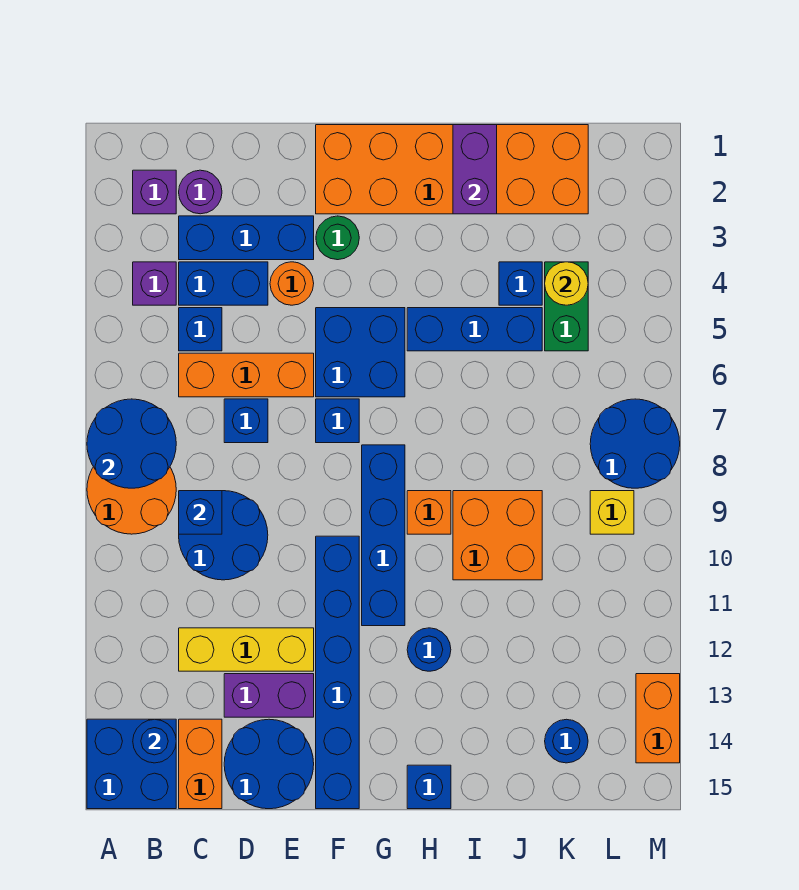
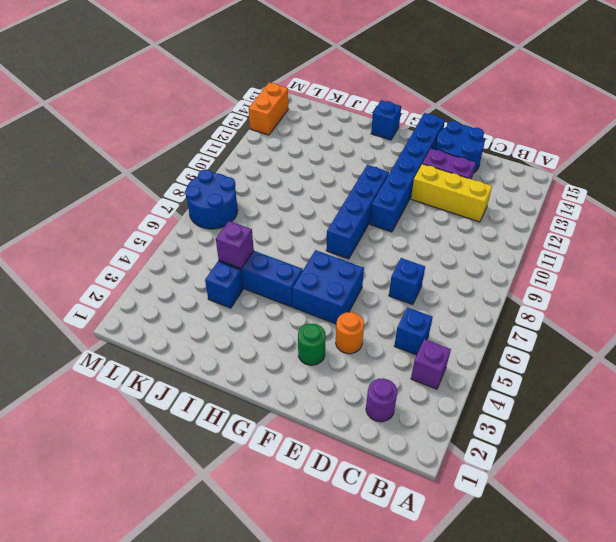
purple brick J5 level 2 -> purple brick B2 level 1
none -> orange round brick A8:B9 level 1
none -> blue brick A14:B15 level 1
none -> blue brick C3:E3 level 1
none -> blue brick C4:D4 level 1

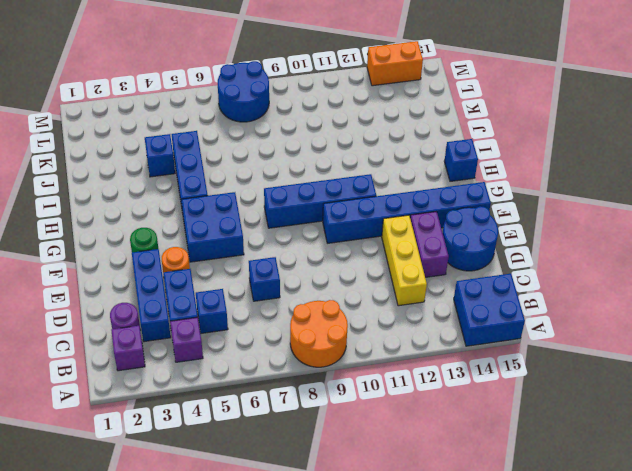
none -> orange brick C6:E6 level 1
none -> blue round brick C9:D10 level 1
none -> orange brick C14:C15 level 1
none -> orange brick F1:K2 level 1

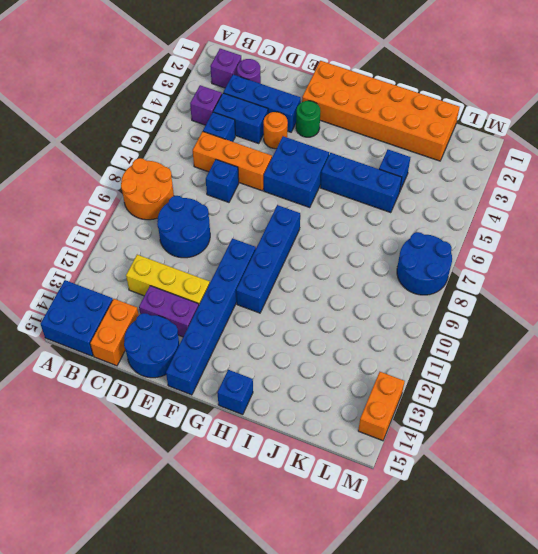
none -> blue brick F7 level 1
none -> orange brick H9 level 1
none -> blue round brick H12 level 1
none -> orange brick I9:J10 level 1

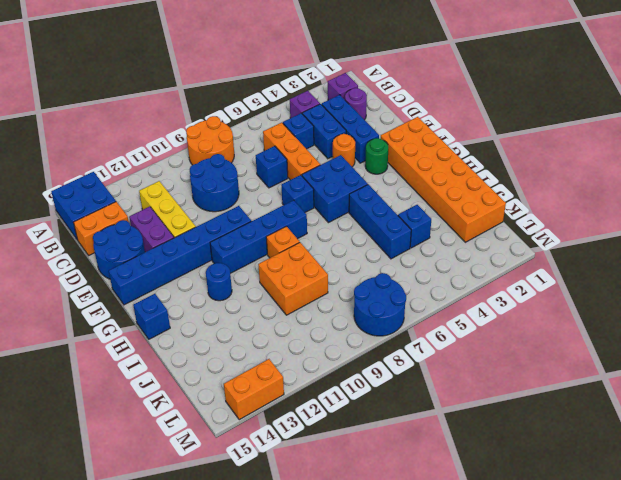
none -> green brick K4:K5 level 1
none -> blue round brick K14 level 1
none -> yellow brick L9 level 1
none -> blue round brick A7:B8 level 2

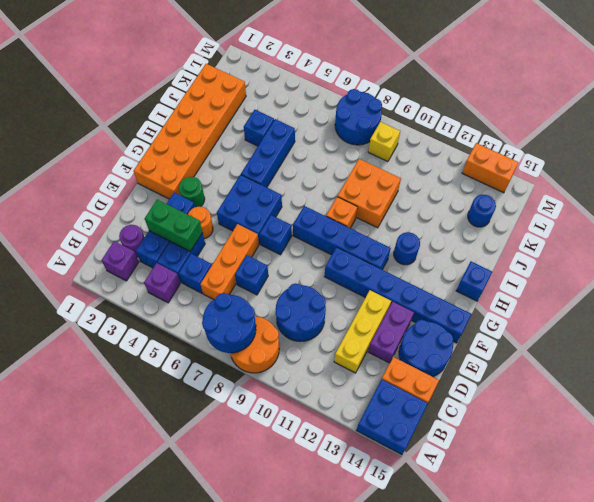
green brick D3:D4 level 2 -> green brick K4:K5 level 1
none -> blue round brick B14 level 2
none -> blue brick C9 level 2
none -> purple brick I1:I2 level 2
none -> yellow round brick K4 level 2

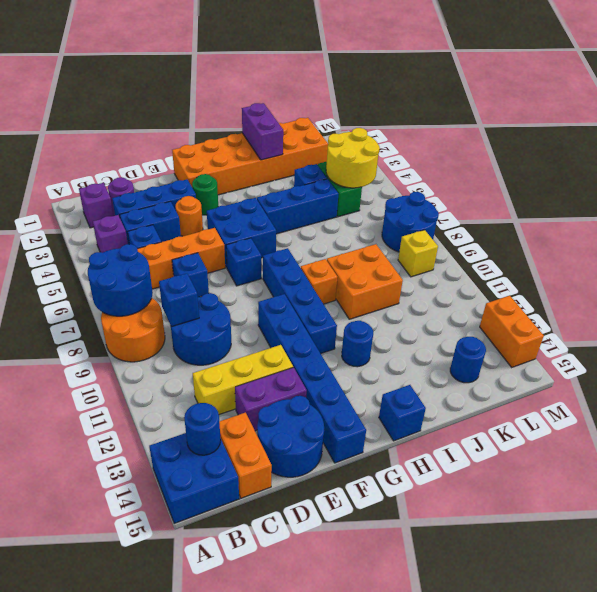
yellow round brick K4:L5 level 2 -> yellow round brick K4 level 2

